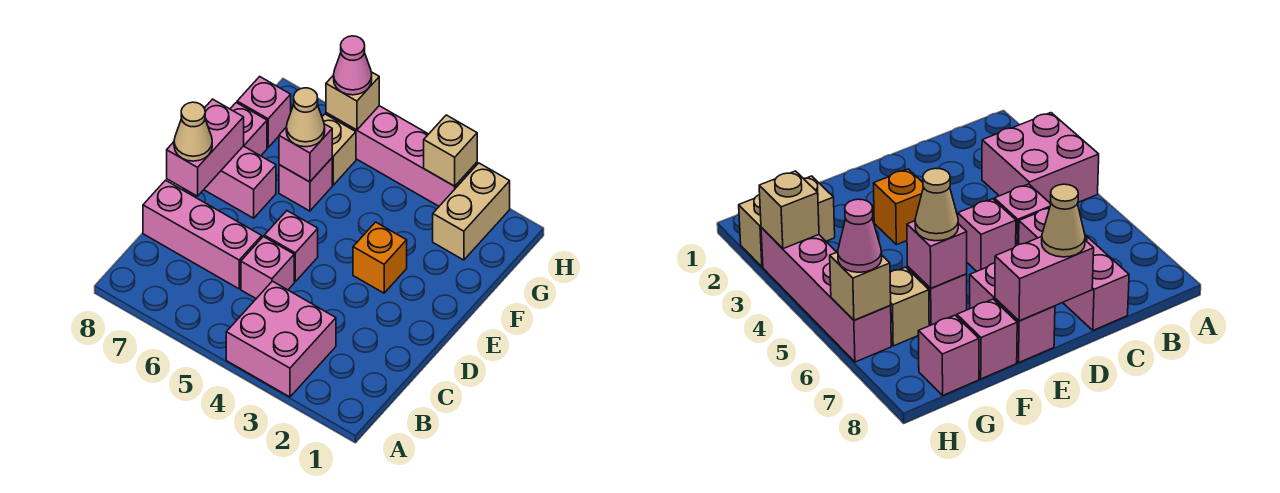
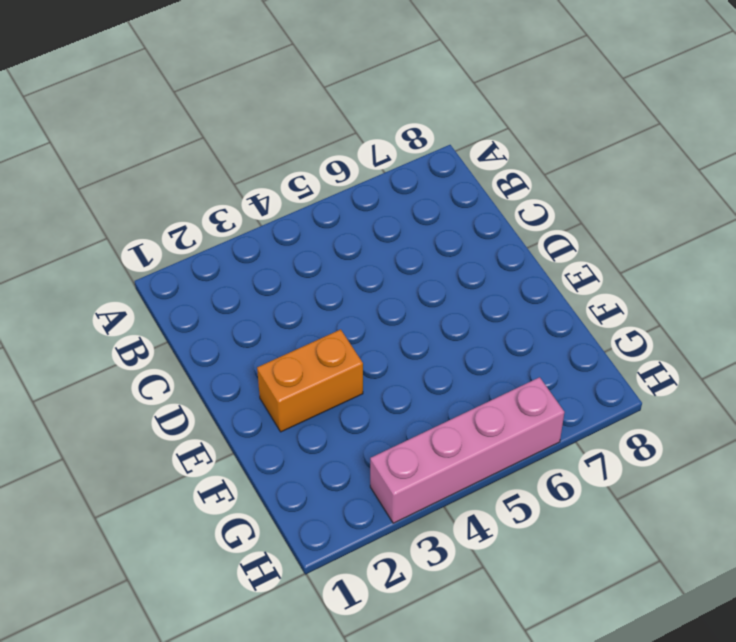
orange brick E2:E3 level 1 -> orange brick E3 level 1
none -> pink brick A3:B4 level 1
none -> pink brick C5 level 1
none -> pink brick C6:C8 level 1

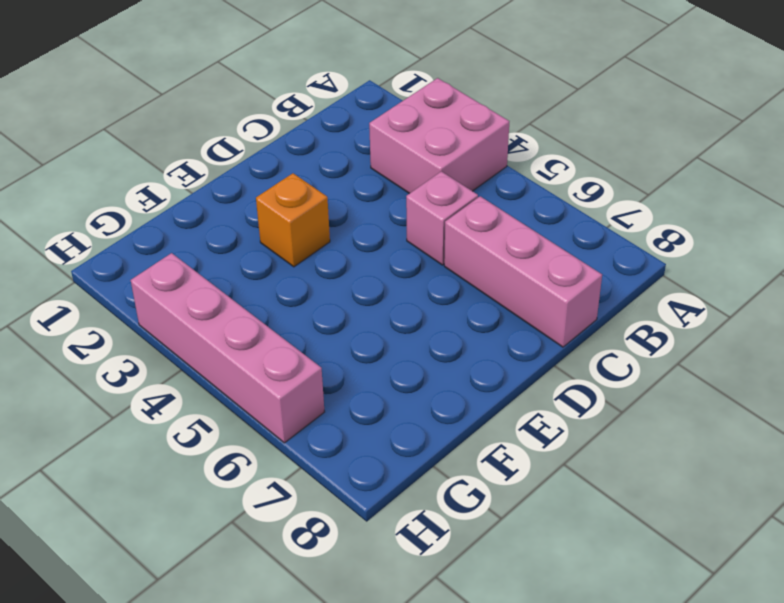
none -> pink brick D5 level 1
none -> pink brick E7:E8 level 1
none -> pink brick F6 level 1

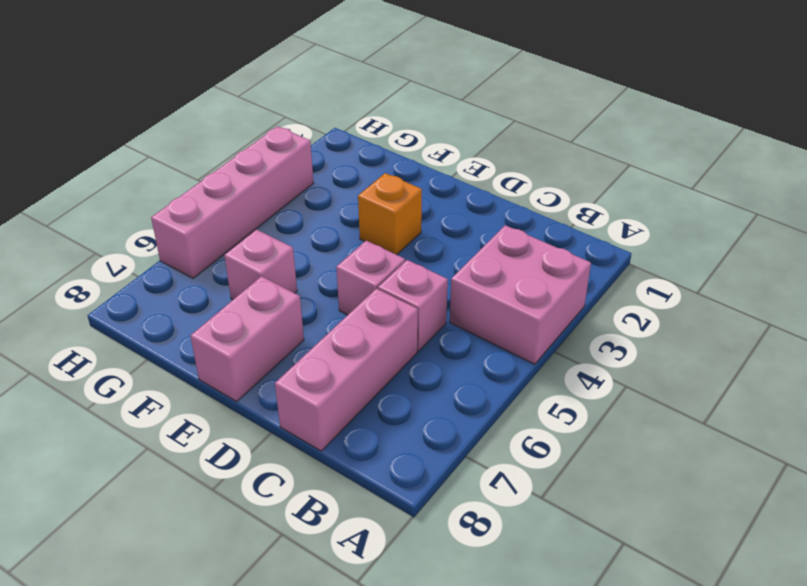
none -> pink brick F8 level 1
none -> tan brick G2:H2 level 1
none -> tan brick G6 level 1

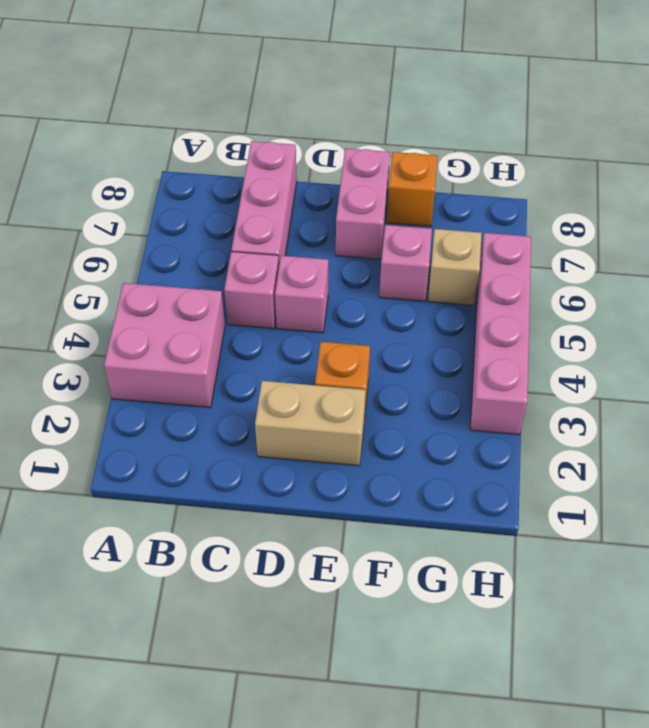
tan brick D2:E2 level 1 -> tan brick G2:H2 level 1
orange brick F8 level 1 -> pink brick F8 level 1
none -> pink brick G8 level 1
none -> pink brick D8:E8 level 2
none -> pink brick F6 level 2

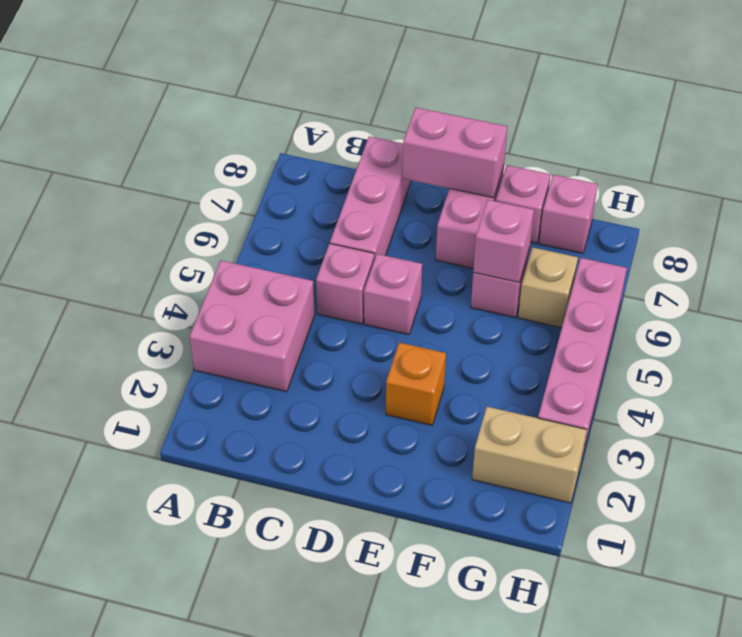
none -> tan brick H3 level 2
none -> tan brick H6 level 2
none -> tan cone D8 level 3

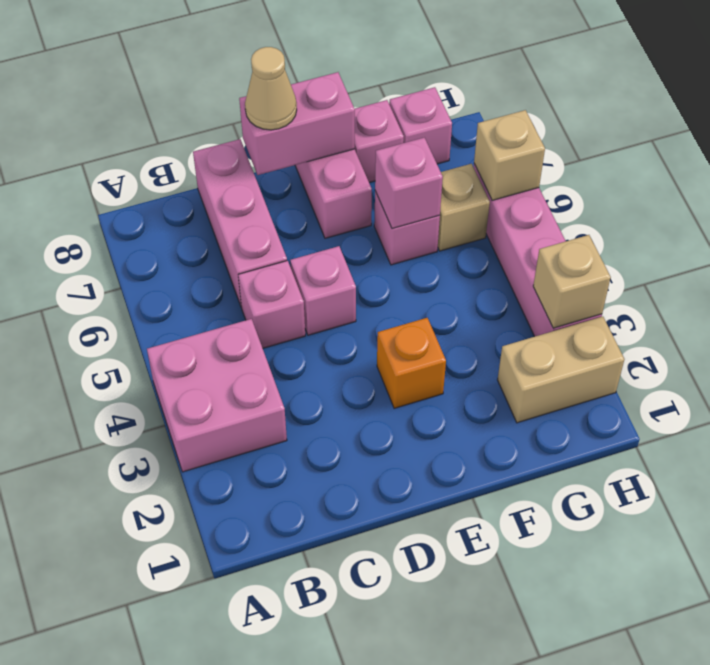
none -> tan cone F6 level 3
none -> pink cone H6 level 3

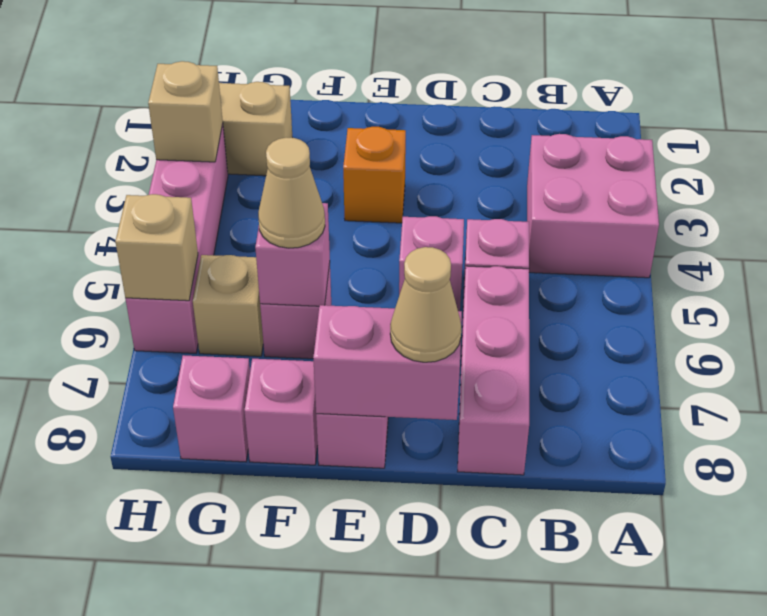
none -> pink cone H6 level 3

